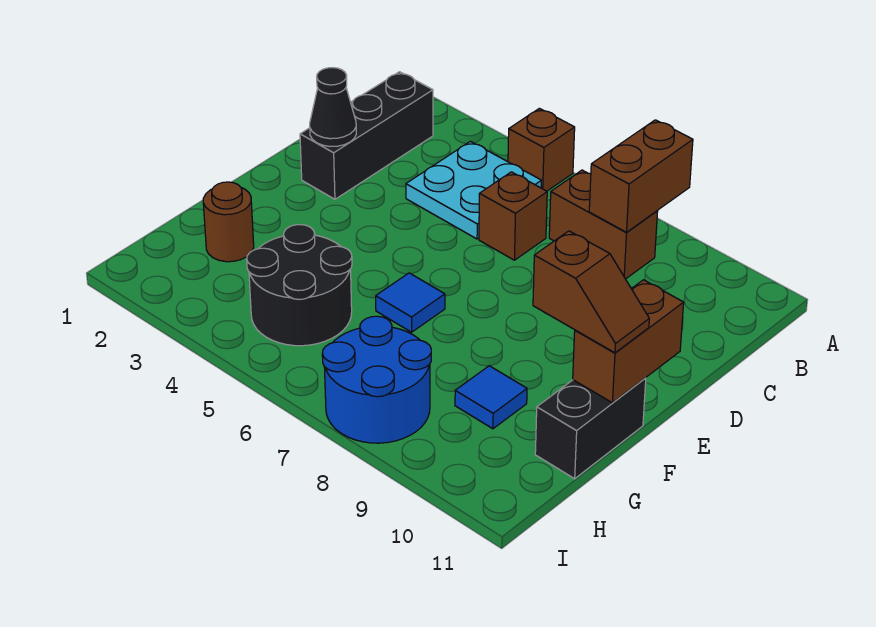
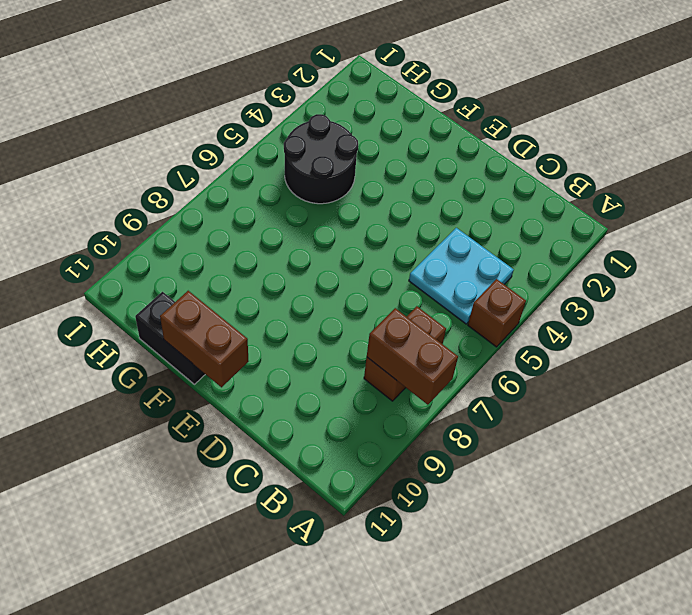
none -> black brick B2:D2 level 1
none -> brown brick C6 level 1
none -> blue tile F6 level 1

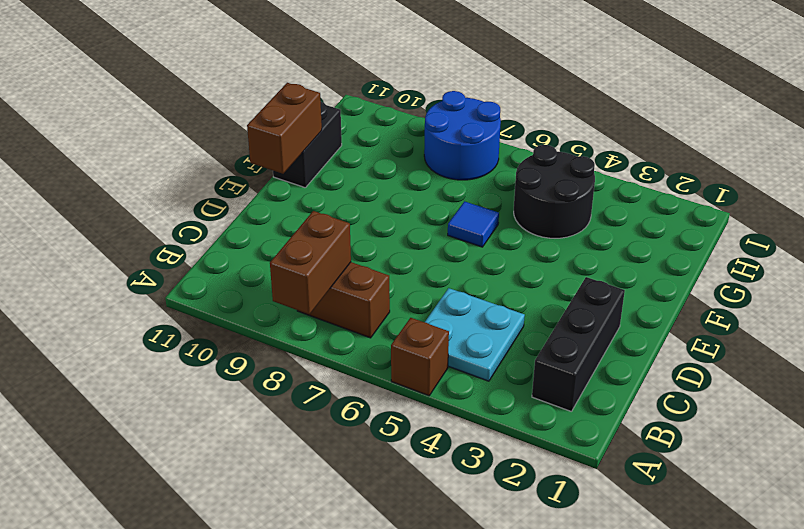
none -> brown brick C6 level 1
none -> brown round brick G2 level 1
none -> blue tile G9 level 1

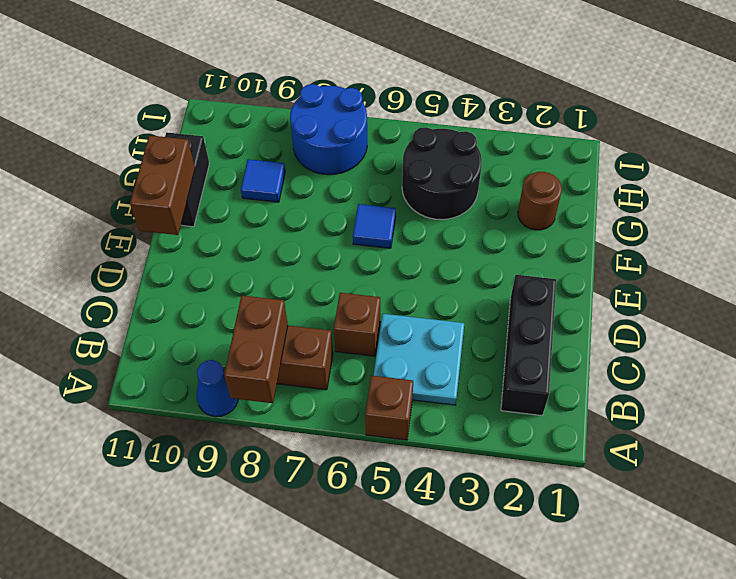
blue cone A9 level 1 -> none
none -> black cone D2 level 2
none -> brown slope F10:F11 level 3 top 10

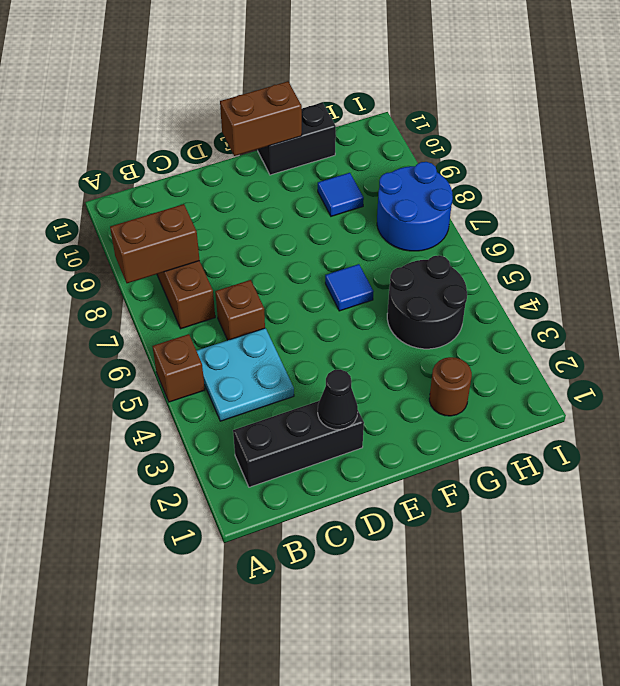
none -> brown slope F10:F11 level 3 top 10

